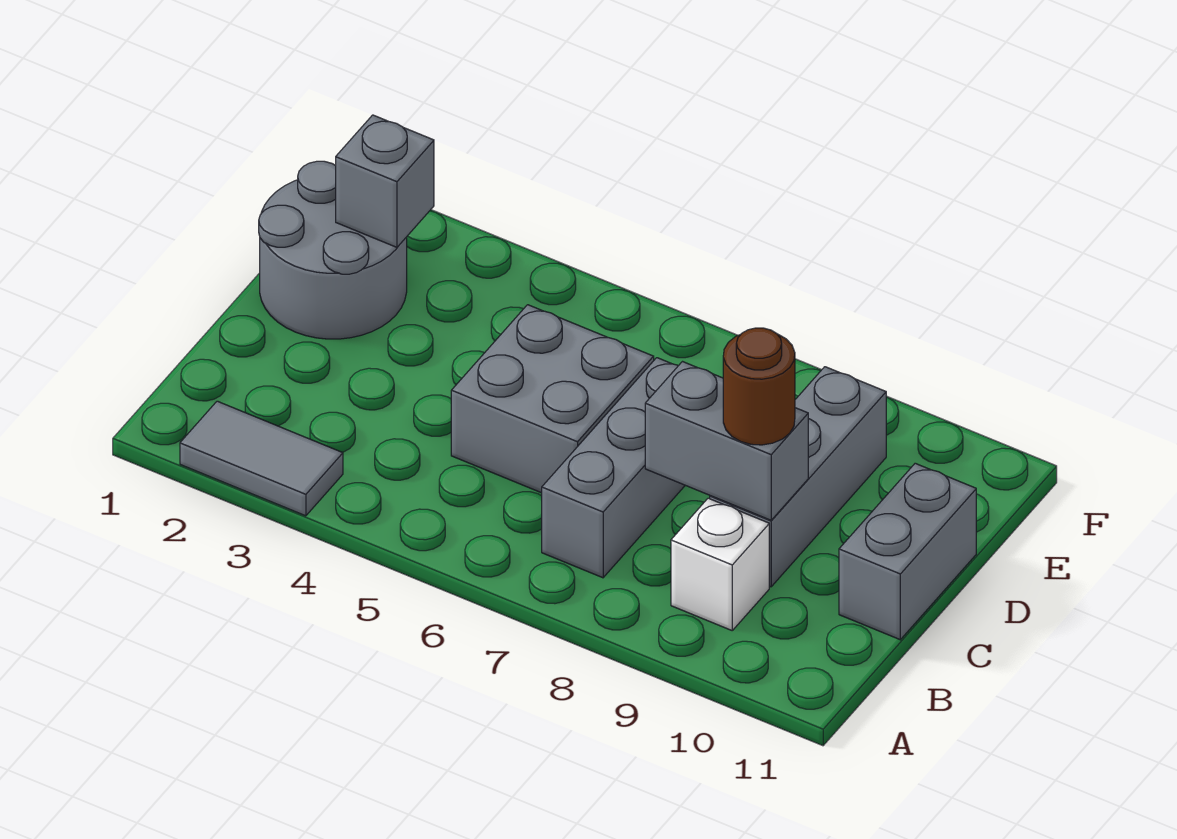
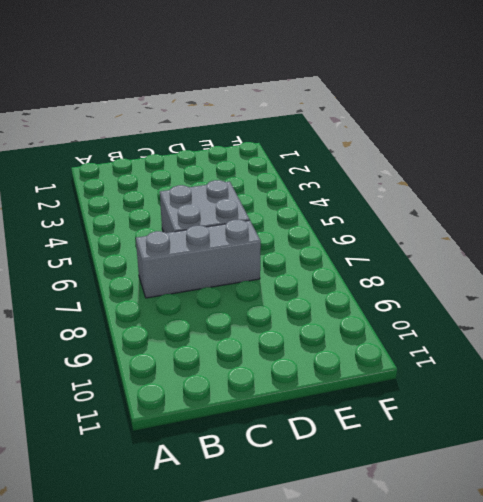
none -> grey tile A2:A3 level 1
none -> white brick B9 level 1

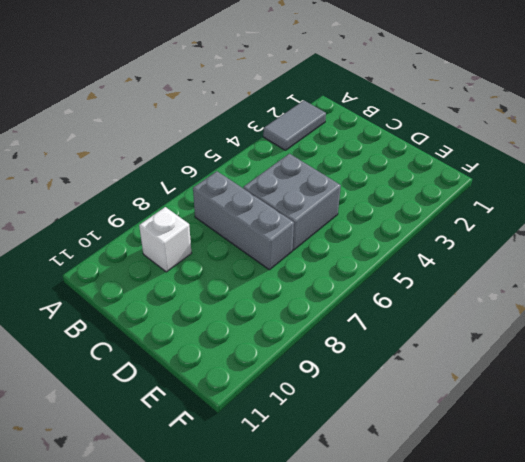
none -> grey brick C9:E9 level 1
none -> grey brick C11:D11 level 1

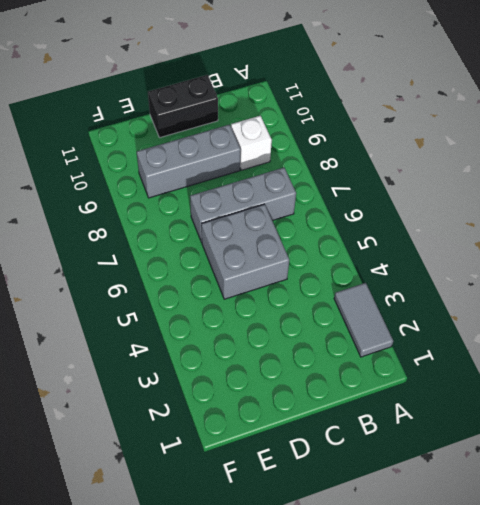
black brick C11:D11 level 1 -> grey brick C11:D11 level 1
none -> grey round brick D1:E2 level 1
none -> grey brick C8:C9 level 2

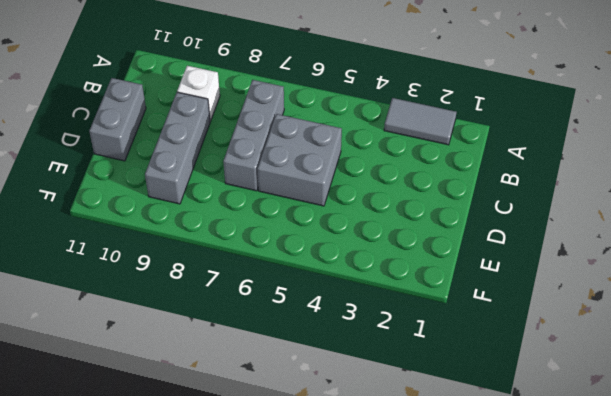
none -> grey round brick D1:E2 level 1
none -> grey brick C8:C9 level 2

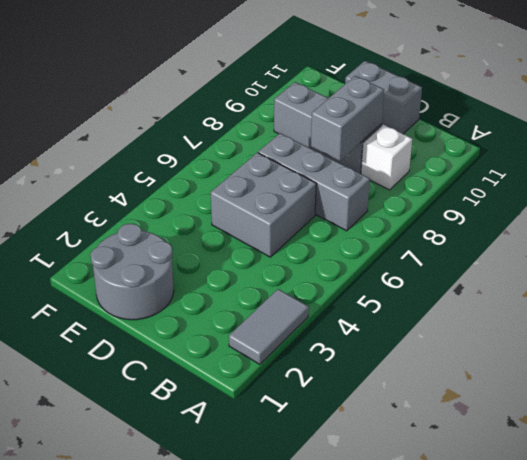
none -> grey brick E2 level 2
none -> brown round brick C9 level 3

